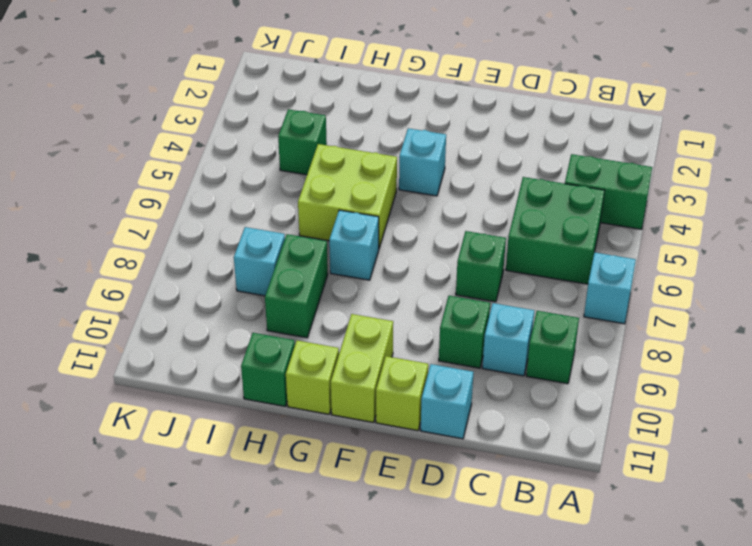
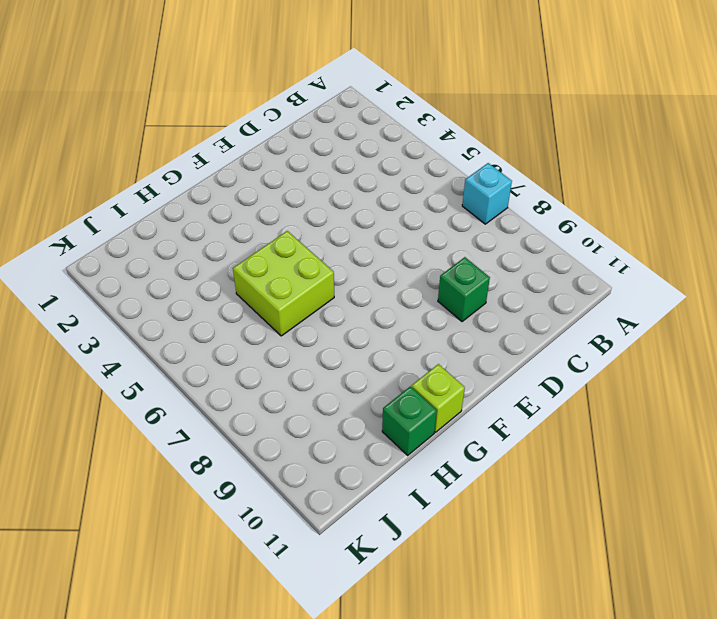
none -> green brick A4:B4 level 1
none -> green brick B5:C6 level 1
none -> green brick B9 level 1

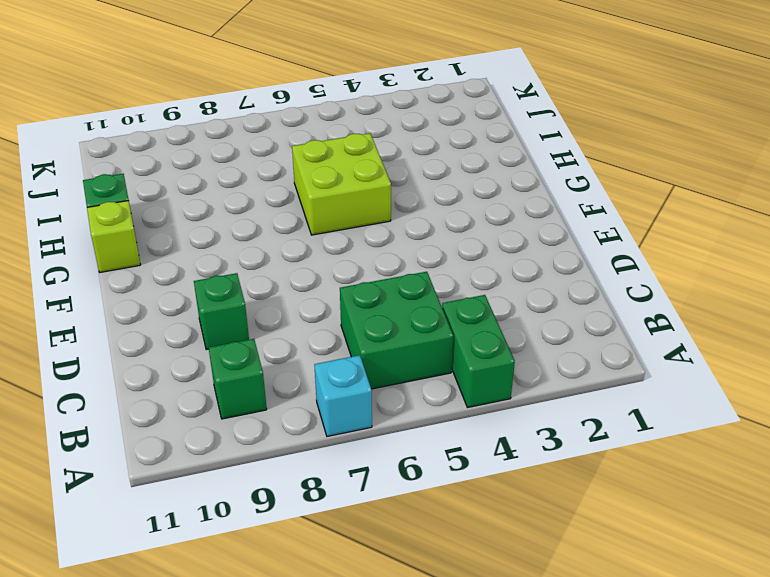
none -> cyan brick C9 level 1
none -> green brick D7 level 1
none -> cyan brick D11 level 1

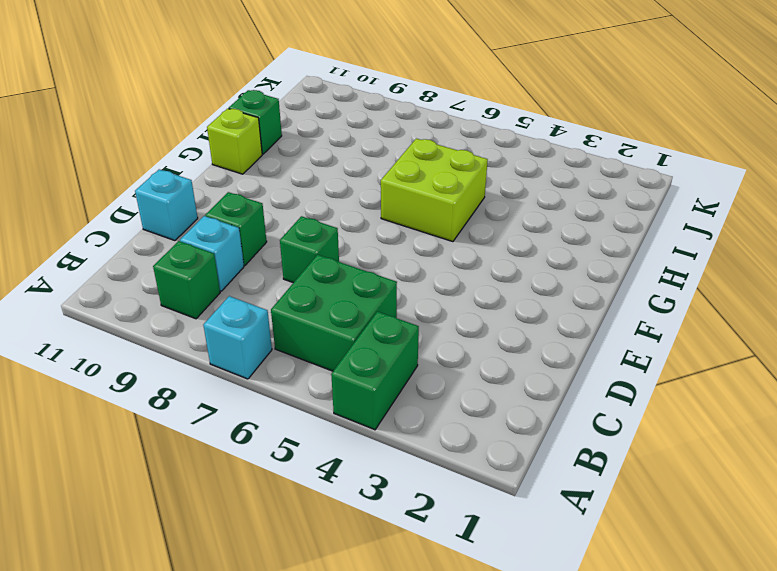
none -> lime brick E11 level 1
none -> cyan brick F4 level 1
none -> lime brick F10:F11 level 1

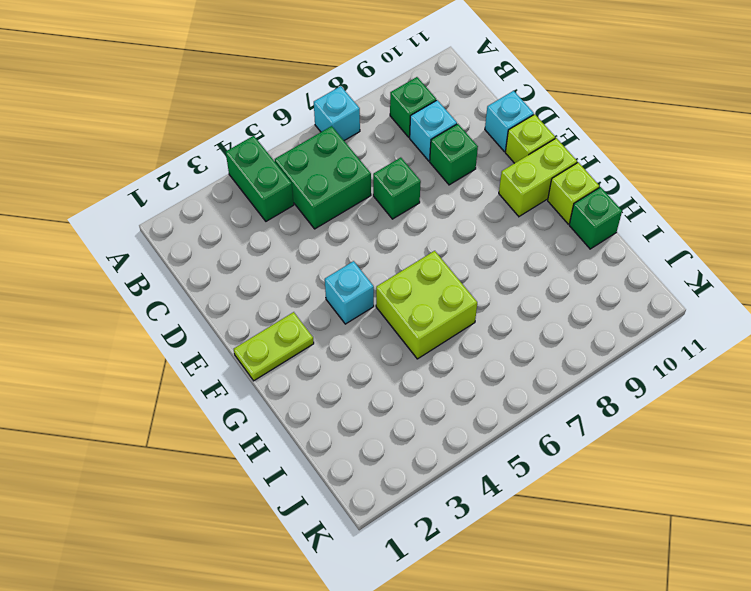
lime plate F1:F2 level 1 -> none
none -> cyan brick G7 level 1
none -> green brick H8:H9 level 1
none -> green brick I4 level 1

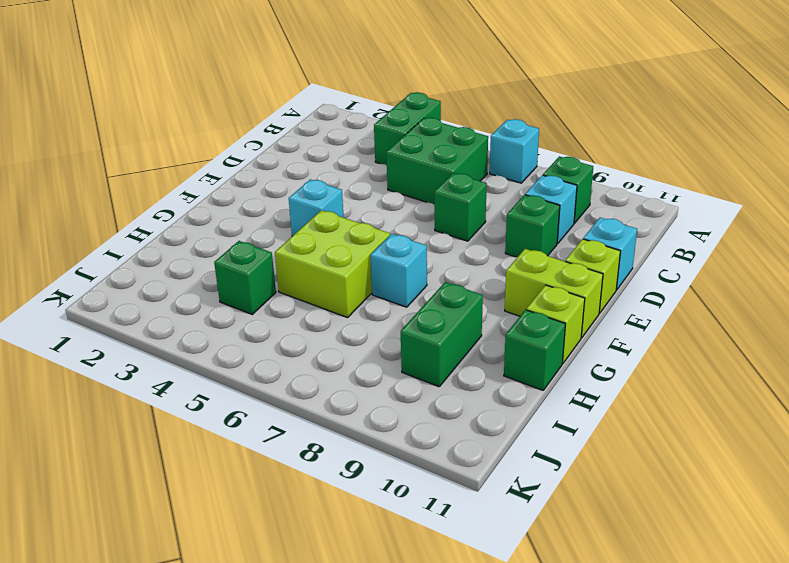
green brick H9:I9 level 1 -> green brick H8:H9 level 1
none -> cyan brick I8 level 1

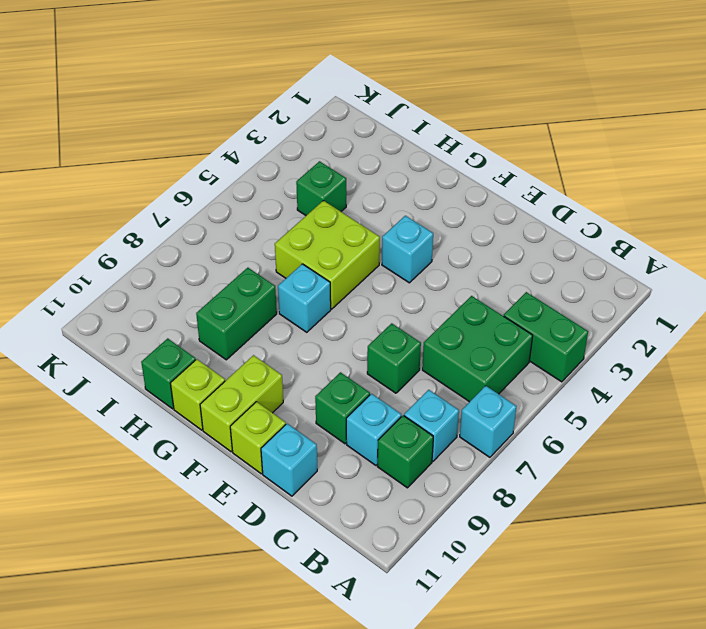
cyan brick B8 level 1 -> cyan brick I8 level 1

